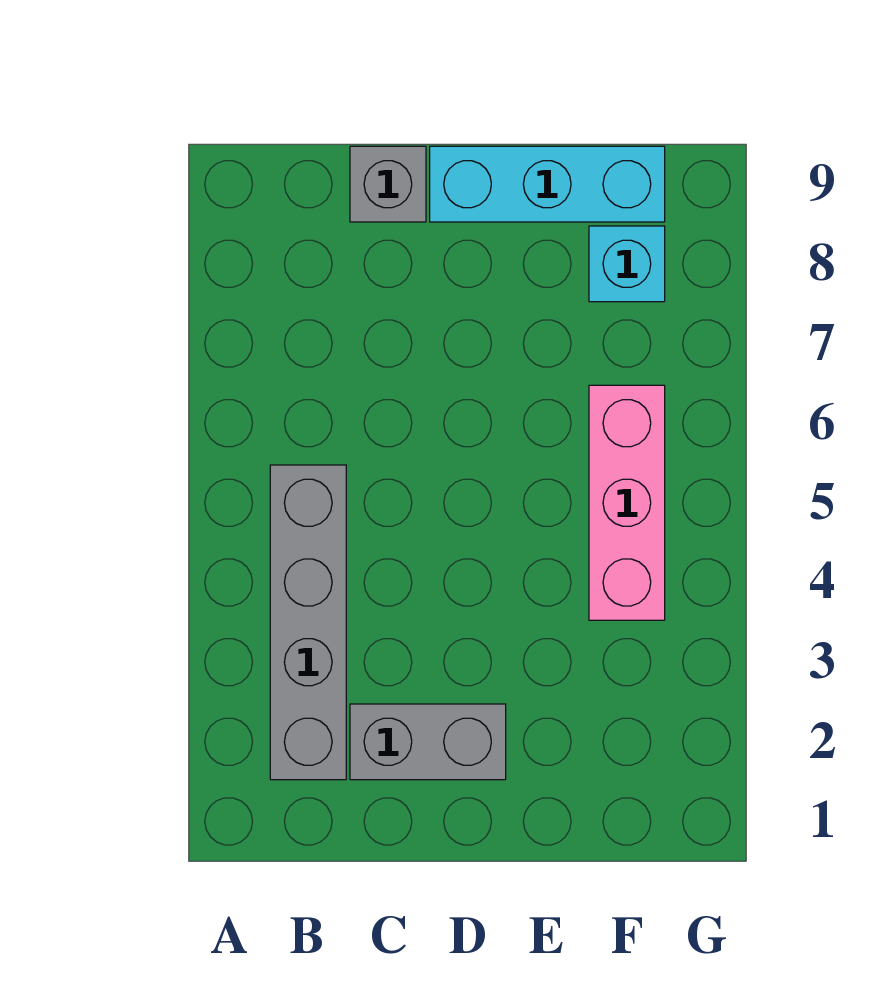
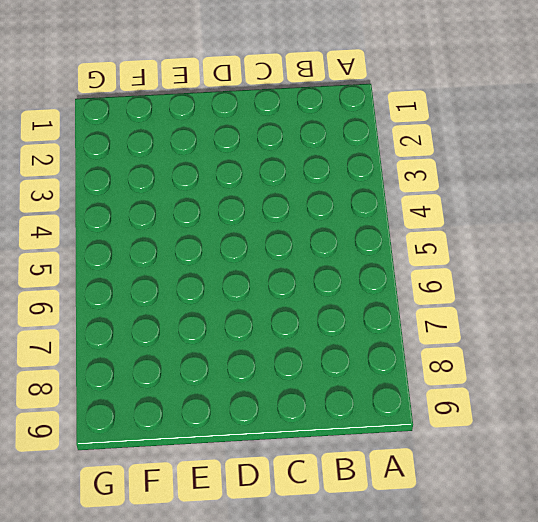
none -> grey brick B2:B5 level 1
none -> grey brick C2:D2 level 1

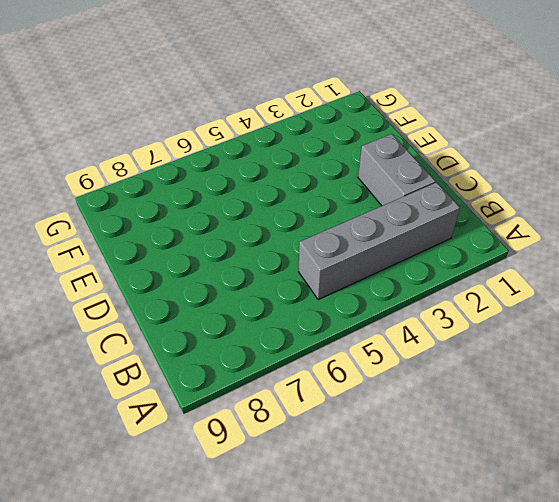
none -> grey brick C9 level 1
none -> cyan brick D9:F9 level 1

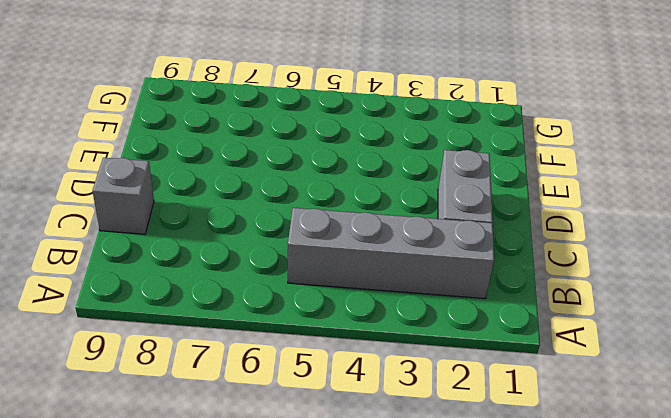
none -> cyan brick D9:F9 level 1
none -> pink brick F4:F6 level 1

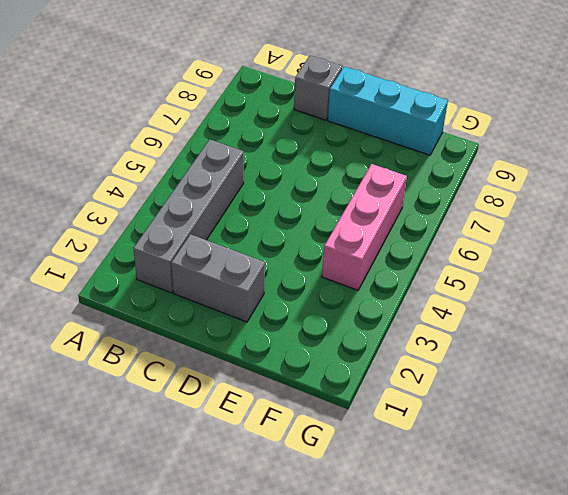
none -> cyan brick F8 level 1

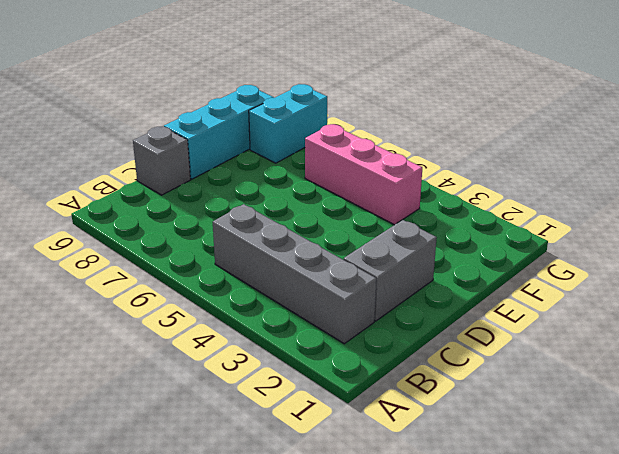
cyan brick F8:G8 level 1 -> cyan brick F8 level 1

